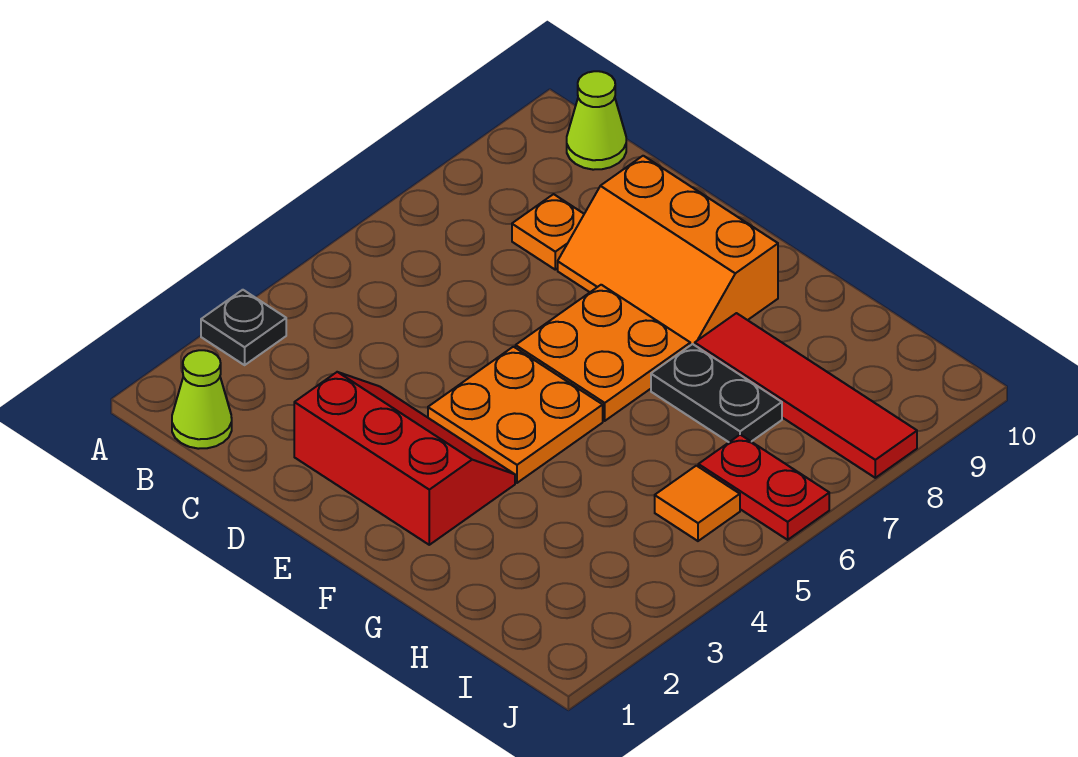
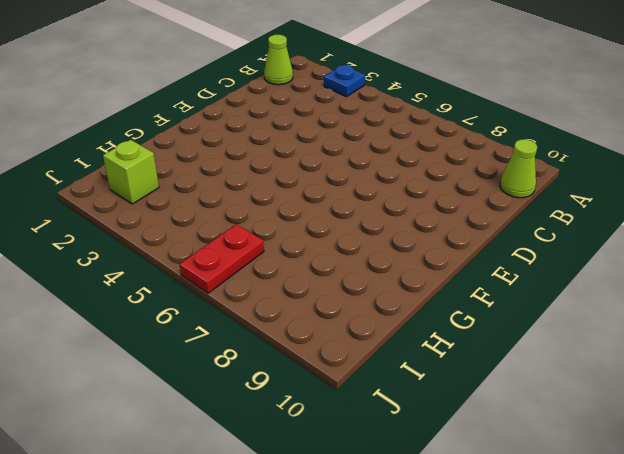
blue plate A3 level 1 -> black plate A3 level 1
lime brick I2 level 1 -> none
none -> orange plate C8 level 1
none -> red slope D2:F3 level 1 top 2
none -> orange slope D8:F9 level 1 top 9

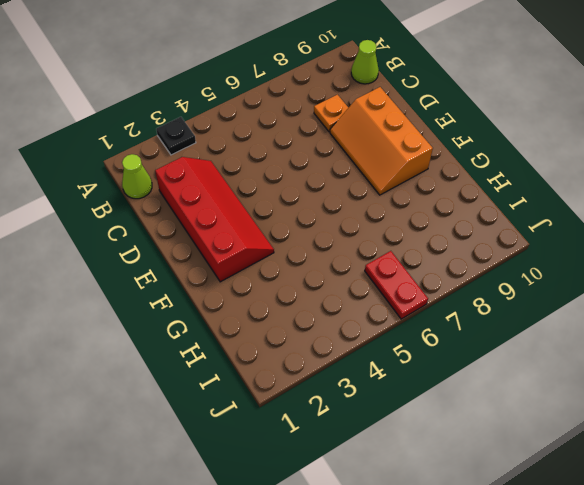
red slope C2:F3 level 1 top 2 -> red slope D2:F3 level 1 top 2
none -> orange plate E4:F5 level 1
none -> orange plate E6:F7 level 1
none -> black plate G7:H7 level 1

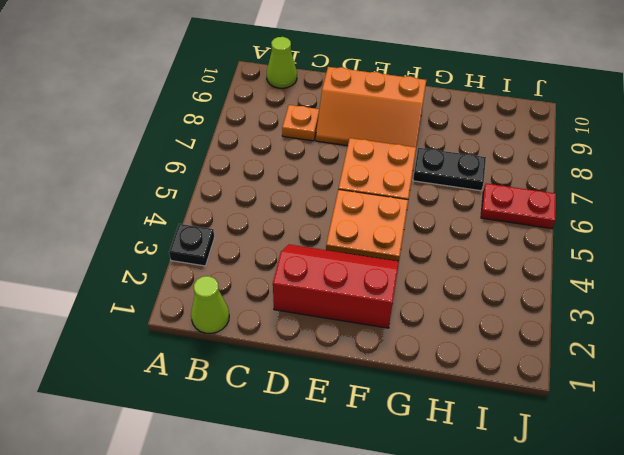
none -> red tile G8:J8 level 1
none -> orange tile I5 level 1

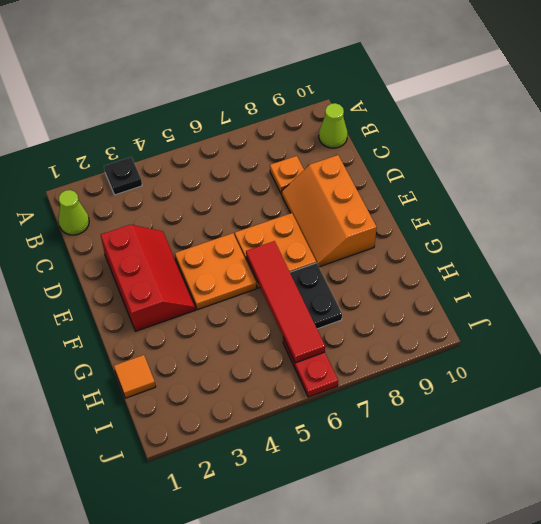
red tile F6:I6 level 2 -> red tile G8:J8 level 1
orange tile H1 level 1 -> orange tile I5 level 1

